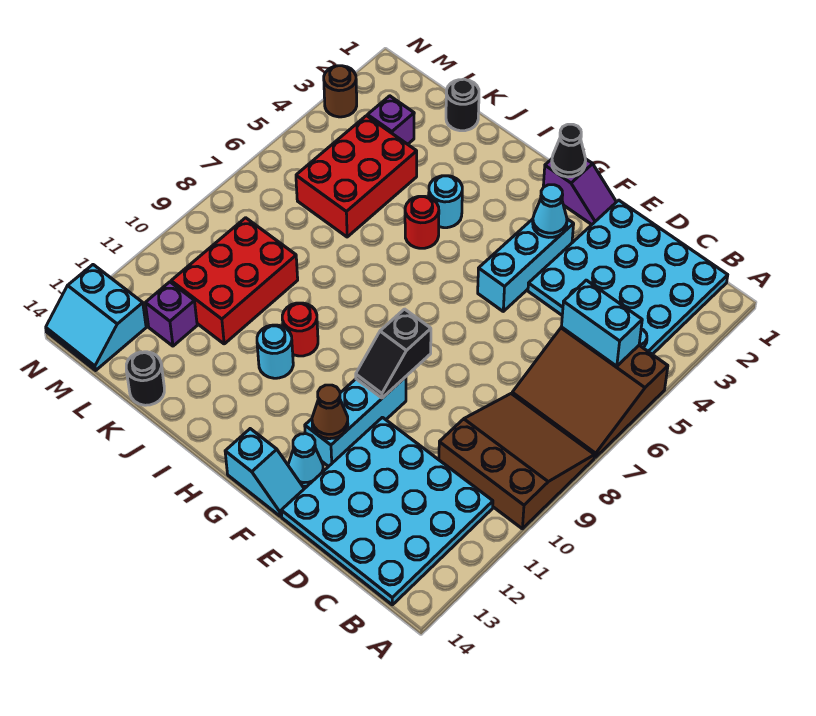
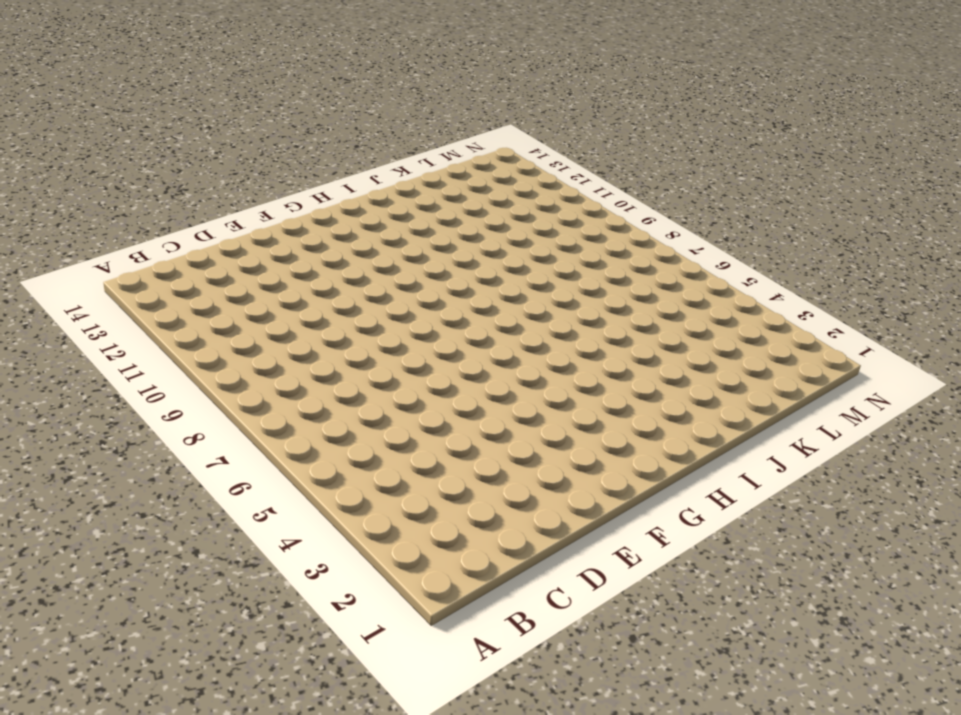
none -> brown slope A5:C7 level 1 top 5
none -> brown slope A8:C10 level 1 top 10
none -> cyan plate B1:E4 level 1

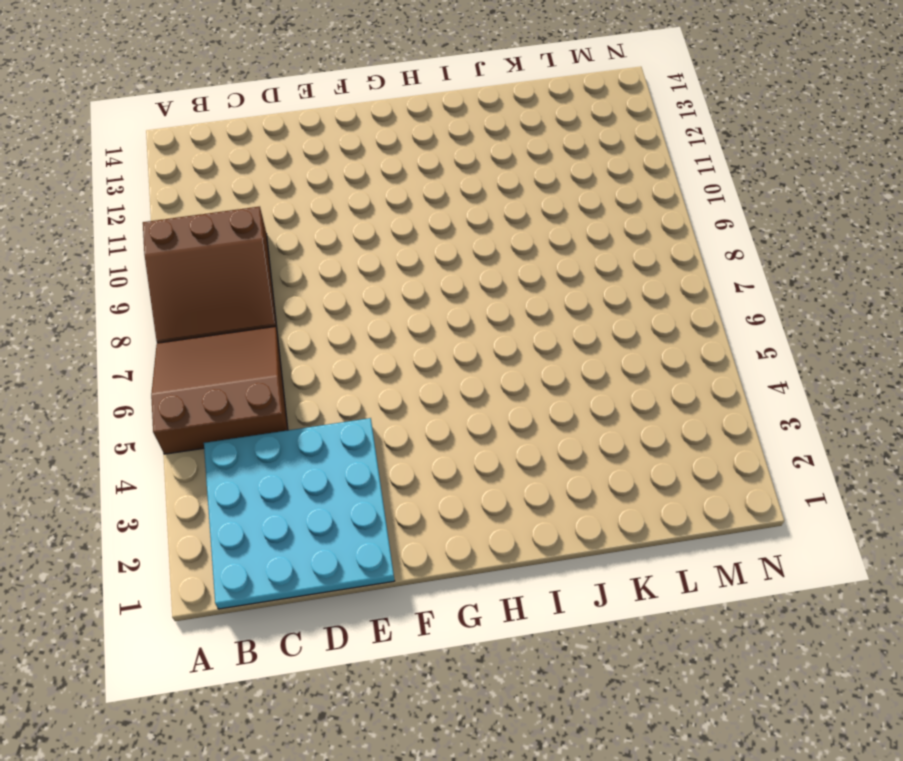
none -> cyan plate B11:E14 level 1
none -> purple slope F1:G1 level 1 top G
none -> cyan brick F3:F5 level 1

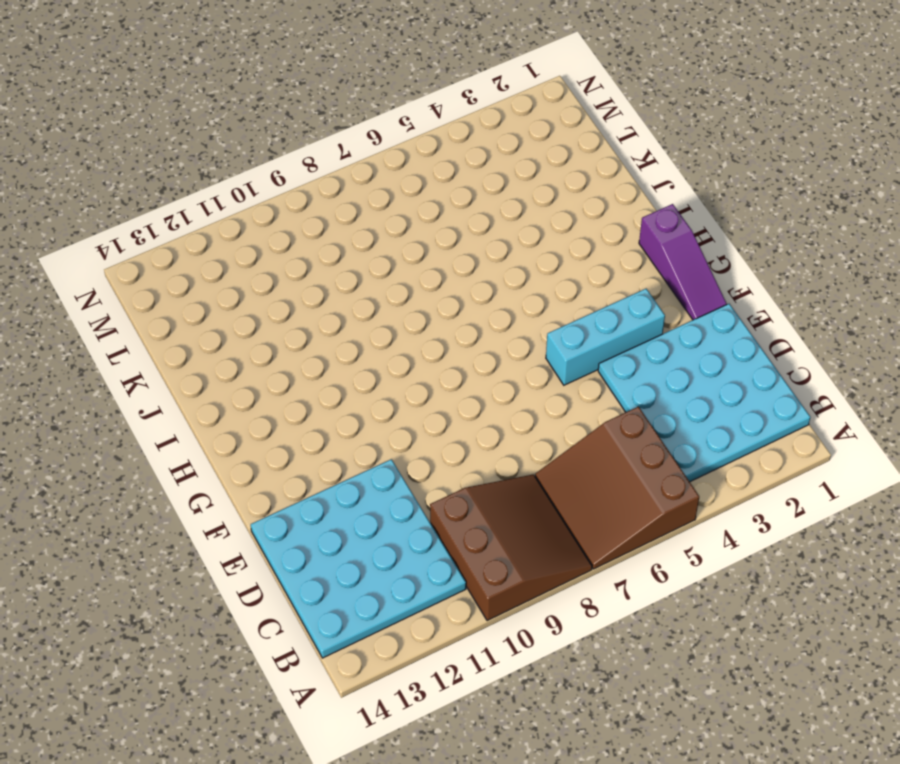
purple slope F1:H1 level 1 top H -> purple slope F1:G1 level 1 top G
none -> cyan brick F10:F12 level 1
none -> cyan cone F13 level 1
none -> cyan slope F14:G14 level 1 top G

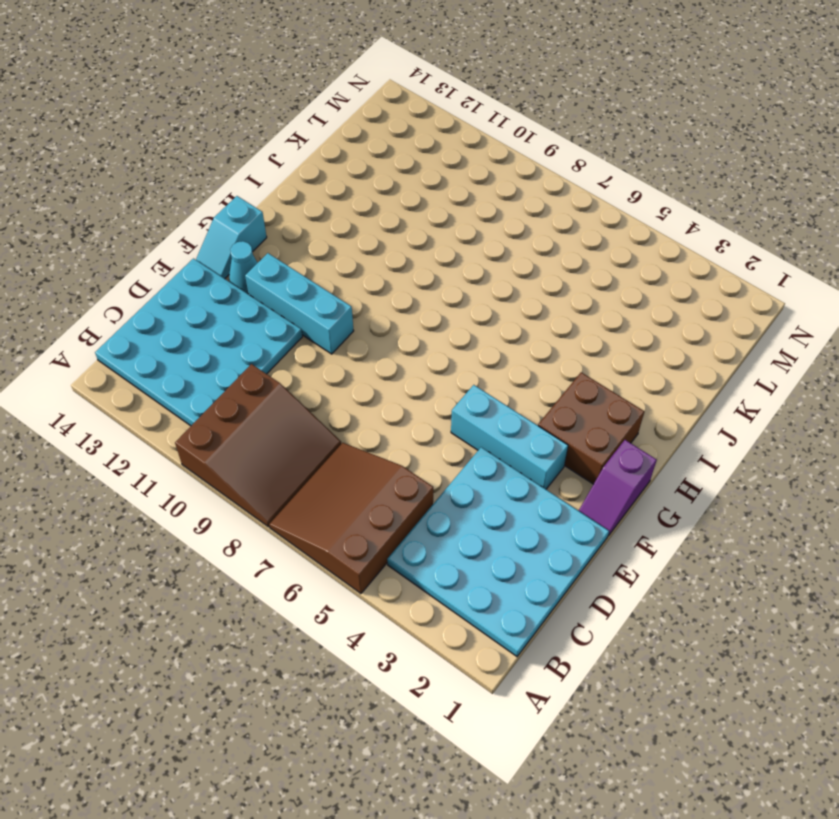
brown brick G2:H3 level 1 -> none
none -> cyan round brick I4 level 1
none -> red round brick I5 level 1
none -> red round brick I10 level 1

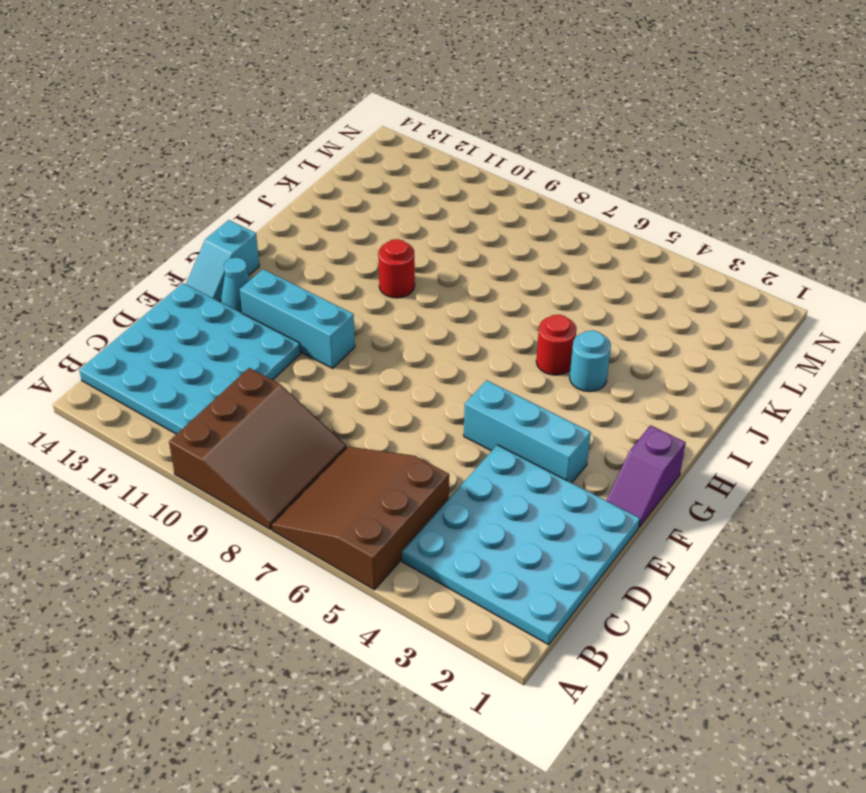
none -> cyan round brick I11 level 1
none -> black round brick K1 level 1
none -> red brick K4:L6 level 1

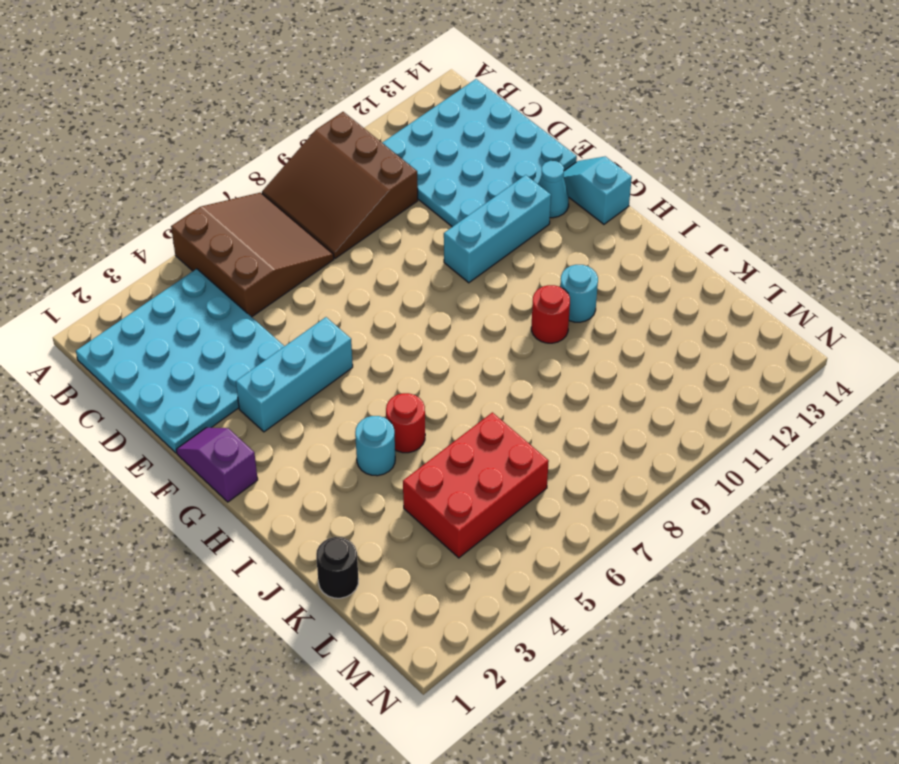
none -> red brick K9:L11 level 1
none -> black round brick K14 level 1
none -> purple brick L3 level 1

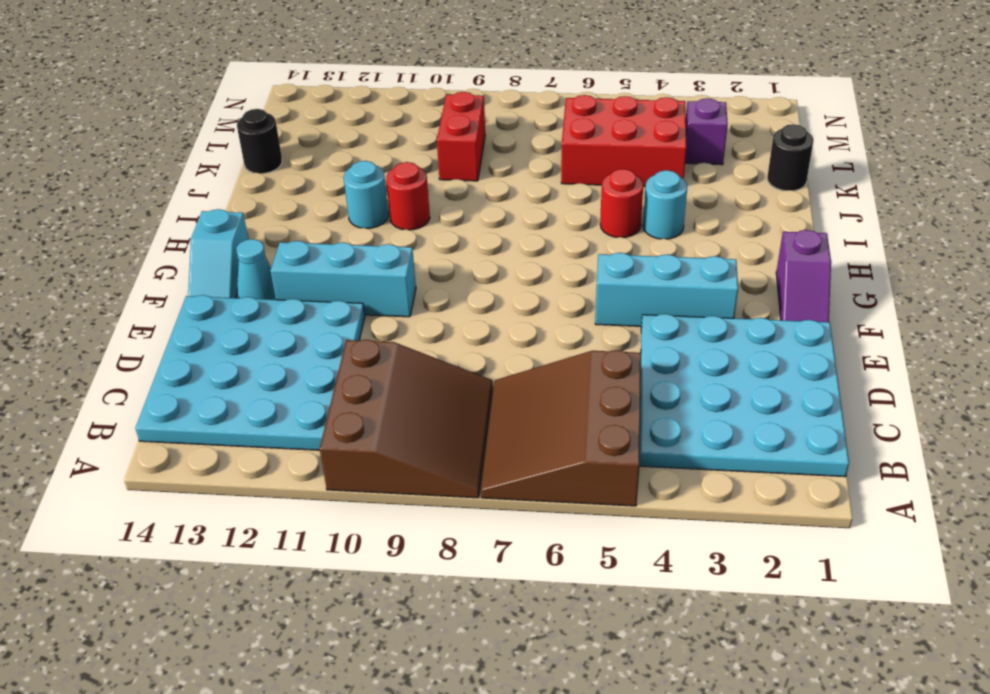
red brick K9:L9 level 1 -> red brick K9:L11 level 1
none -> purple brick L12 level 1
none -> cyan slope M13:N14 level 1 top 13
none -> brown round brick N3 level 1

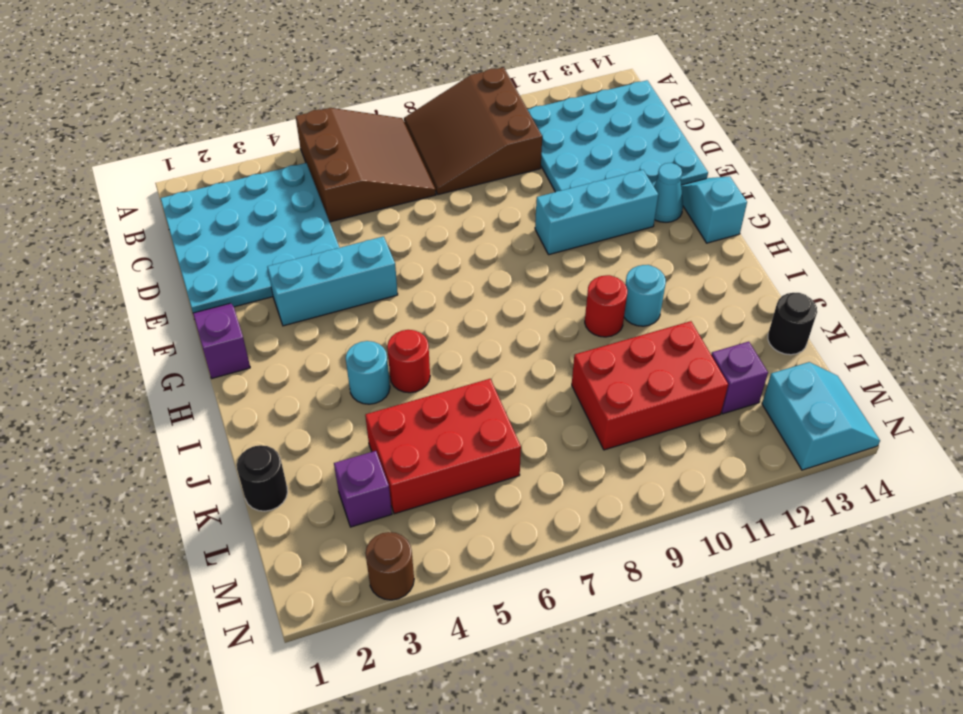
none -> cyan brick B5:C5 level 2
none -> cyan cone F3 level 2
none -> black slope F9:F10 level 2 top 9

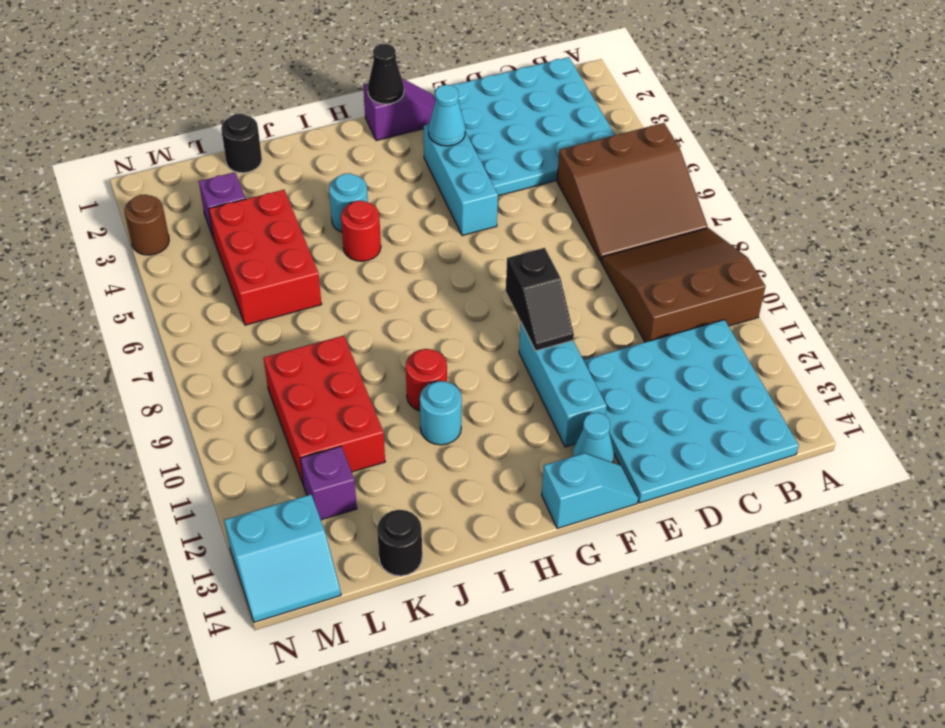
none -> cyan brick B5:C5 level 2
none -> brown cone F12 level 2

